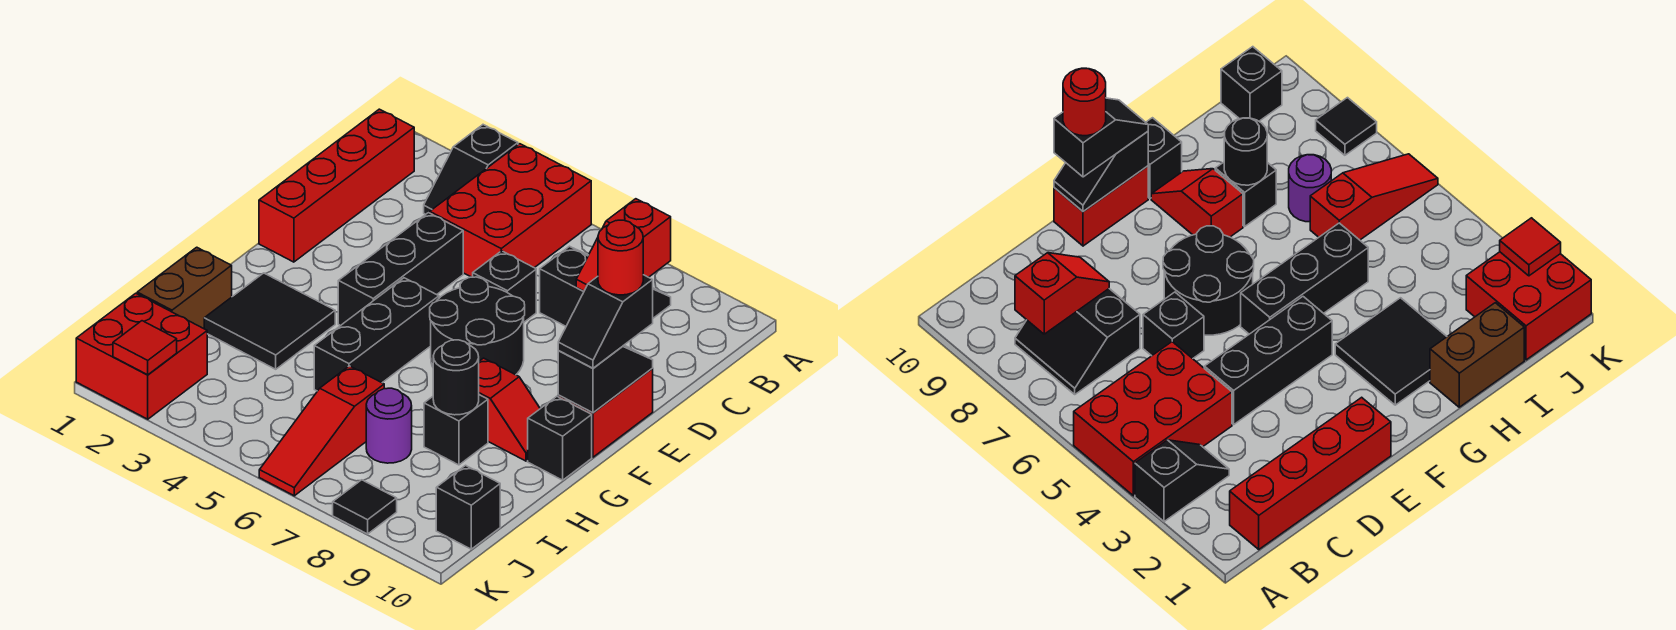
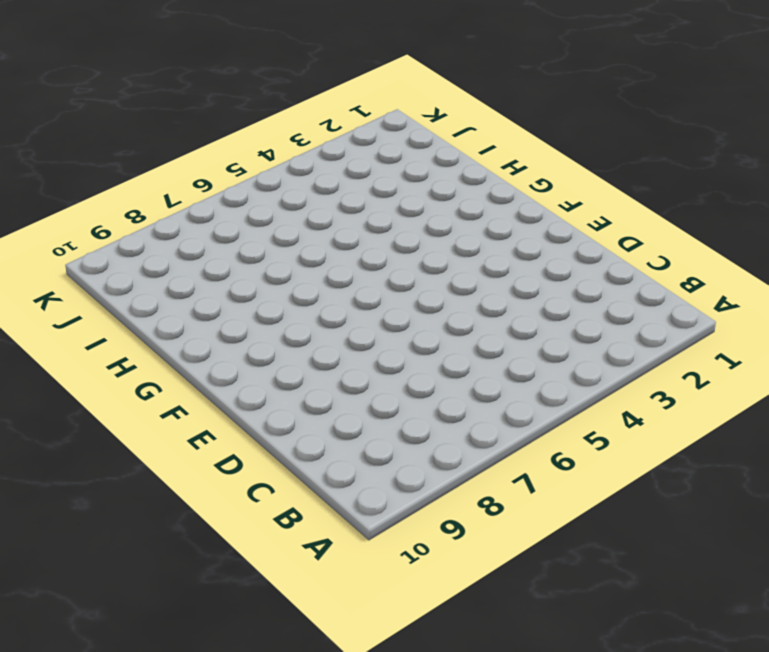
none -> black slope A3:B3 level 1 top A
none -> red brick A4:C5 level 1
none -> red brick B1:E1 level 1

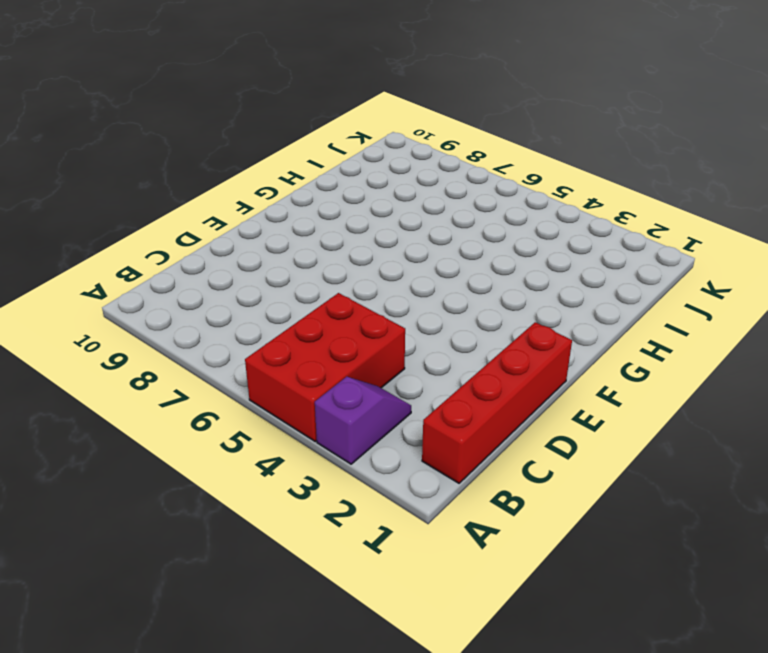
purple slope A3:B3 level 1 top A -> black slope A3:B3 level 1 top A
none -> black slope B7:C8 level 1 top C
none -> black brick D4:F4 level 1
none -> black brick D6 level 1

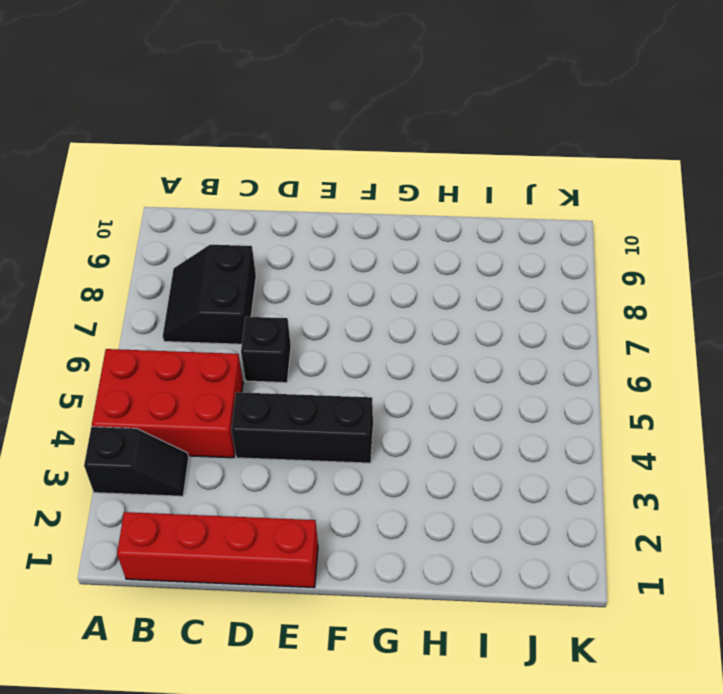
none -> black round brick E6:F7 level 1
none -> red brick E10:F10 level 1
none -> black brick F5:H5 level 1

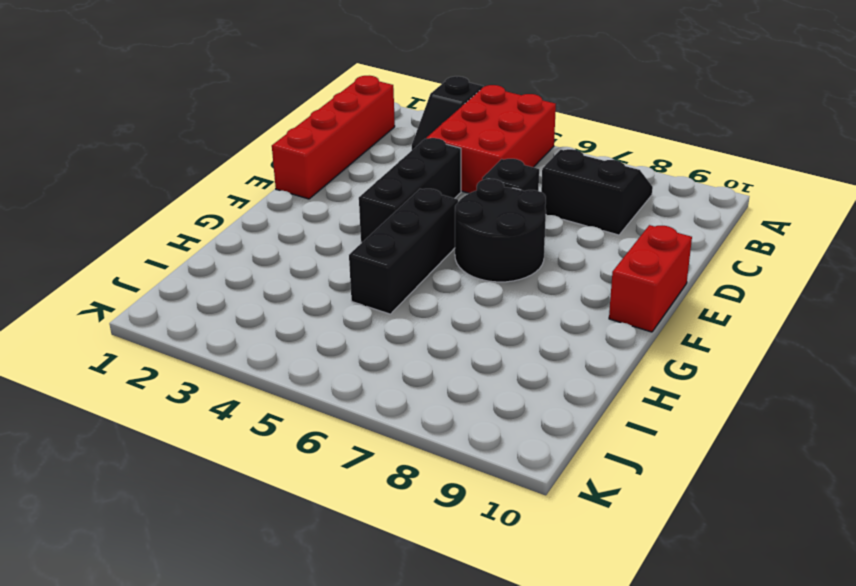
none -> black tile G2:H3 level 1
none -> red slope G8:G9 level 1 top 8
none -> black brick G10 level 1

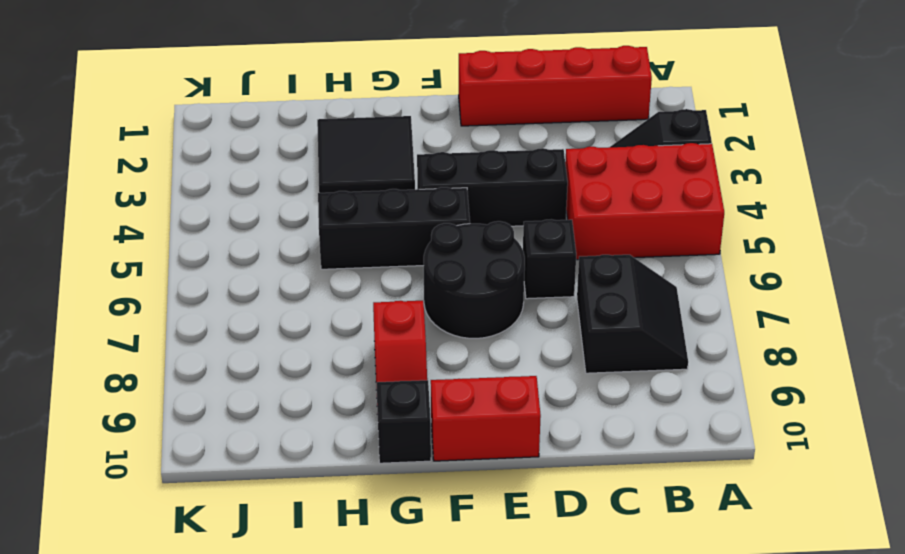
none -> brown brick H1:I1 level 1
none -> black brick H8 level 1
none -> red slope I6:K6 level 1 top I

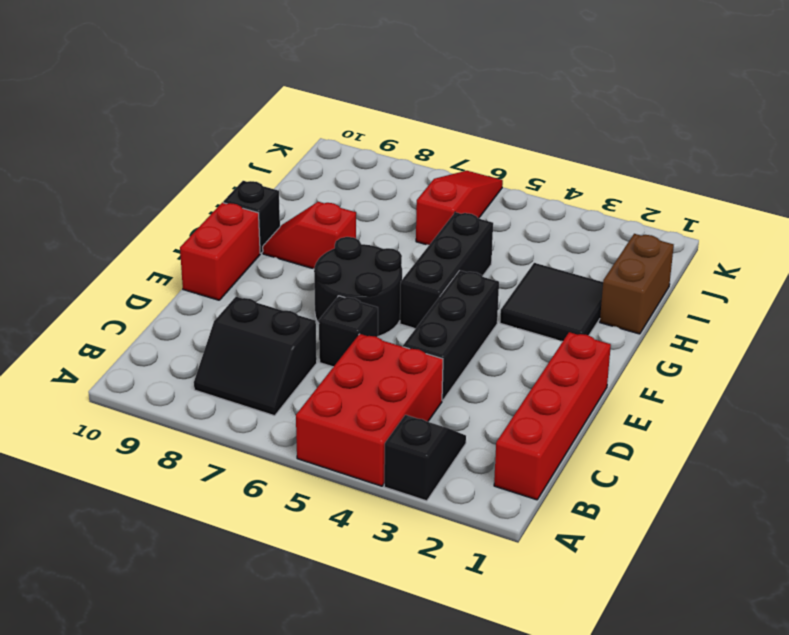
none -> black brick H8 level 1
none -> purple round brick I7 level 1
none -> red brick J1:K2 level 1

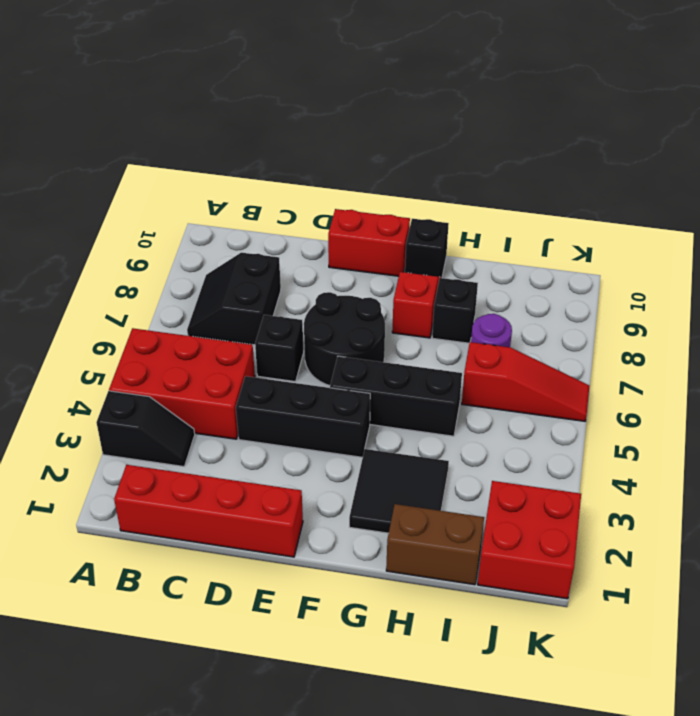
none -> black brick J10 level 1
none -> black tile K8 level 1
none -> red slope B8:C8 level 2 top B

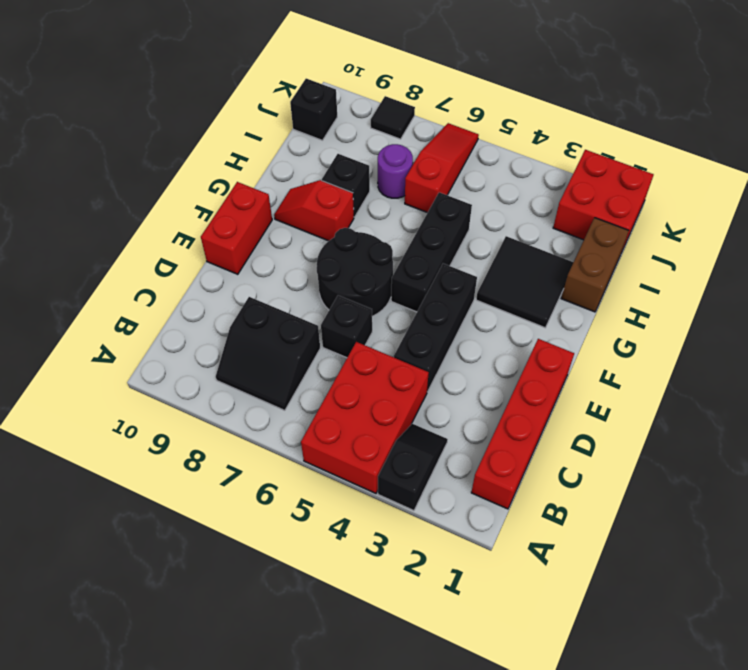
none -> black brick G10 level 1
none -> red slope B8:C8 level 2 top B
none -> black slope E10:F10 level 2 top F

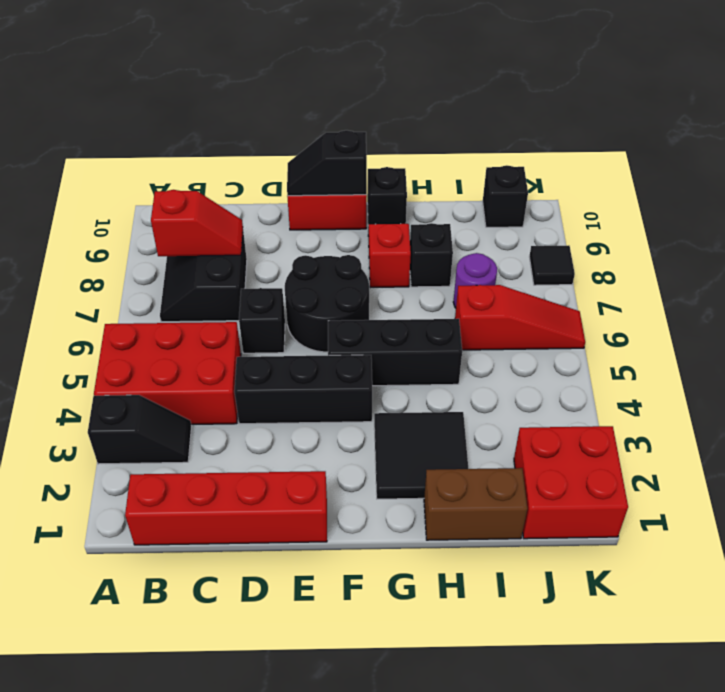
none -> black round brick H8 level 2
none -> red tile K2 level 2
none -> black slope E10:F10 level 3 top E

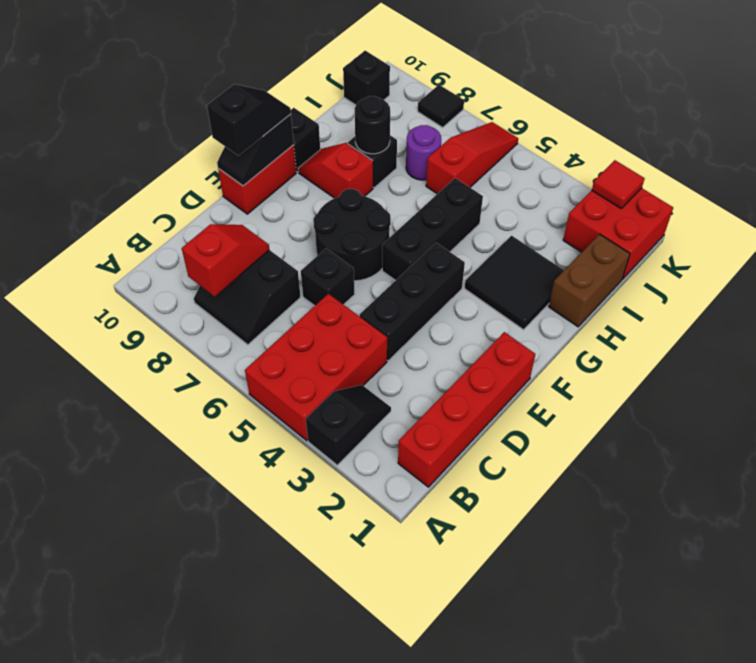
none -> red round brick E10 level 4

